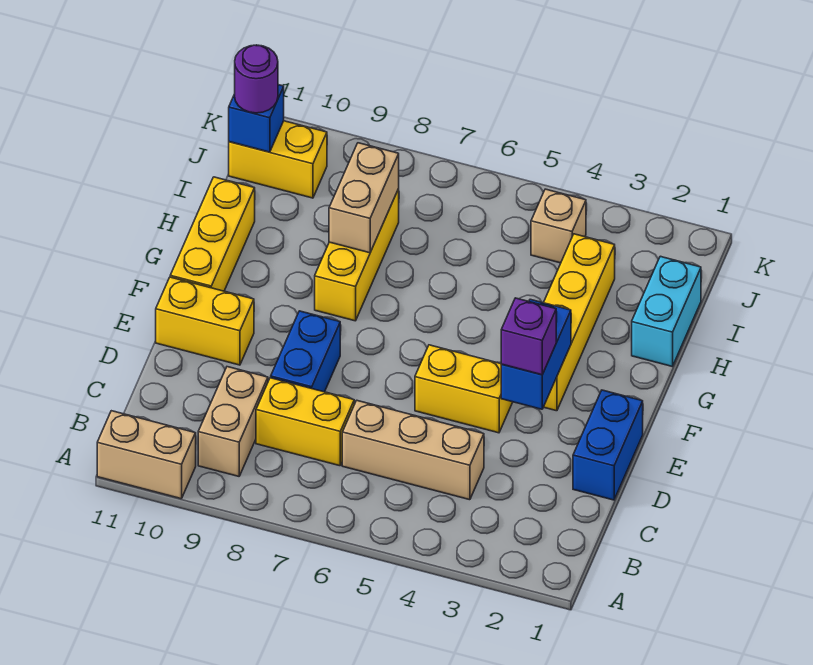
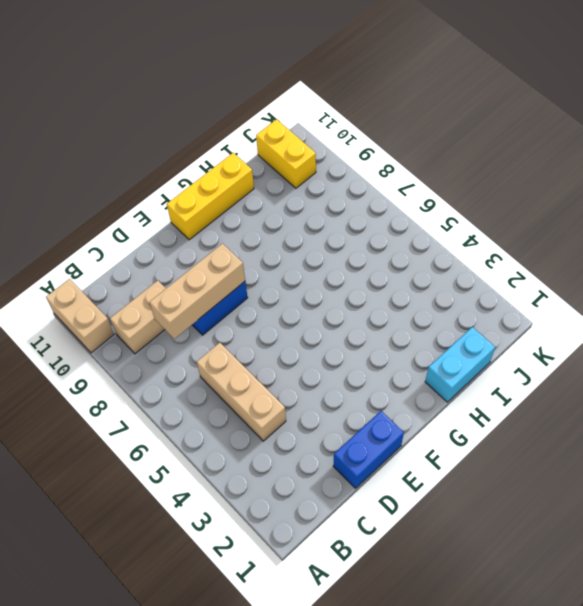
tan brick C8:E8 level 2 -> none
none -> yellow brick C7:C8 level 1
none -> yellow brick E4:E5 level 1
none -> yellow brick E10:E11 level 1

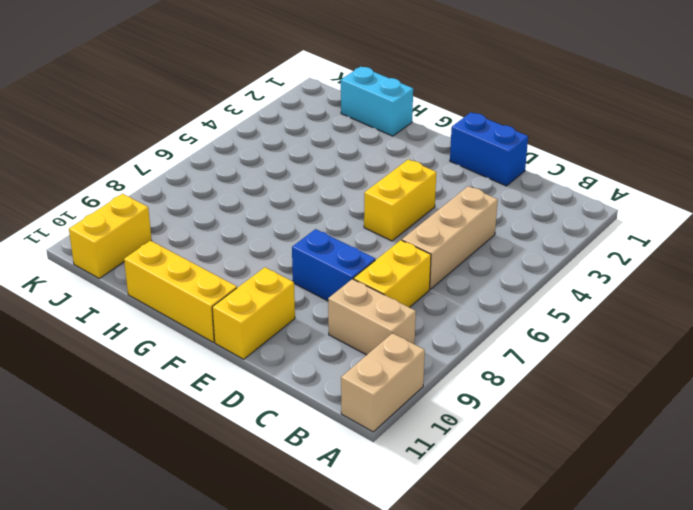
none -> yellow brick F3:I3 level 1
none -> yellow brick G8:I8 level 1
none -> tan brick J4 level 1

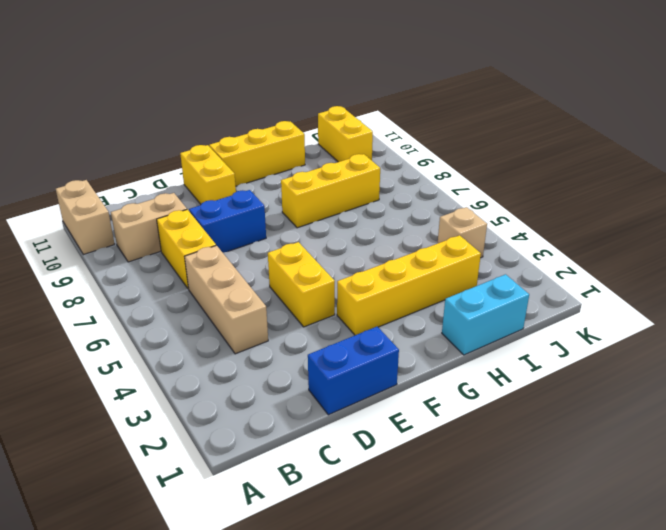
none -> blue brick E3:F3 level 2
none -> tan brick H8:I8 level 2
none -> blue brick J11 level 2

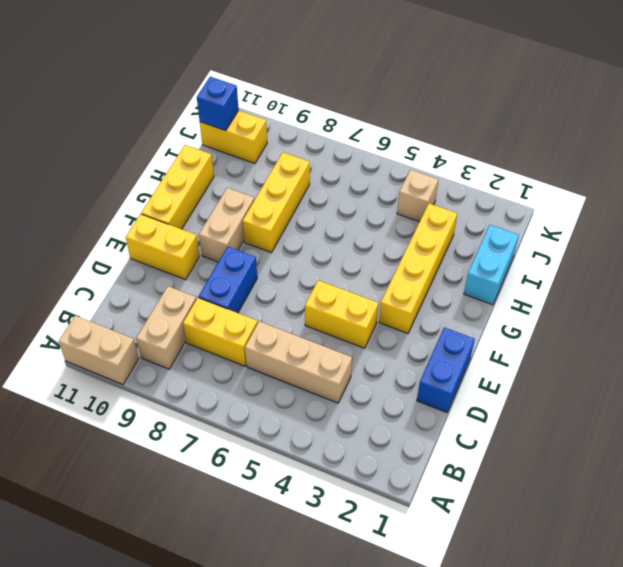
tan brick F9:G9 level 1 -> tan brick H8:I8 level 2
none -> blue brick E3:F3 level 2
none -> purple brick E3 level 3
none -> purple round brick J11 level 3

